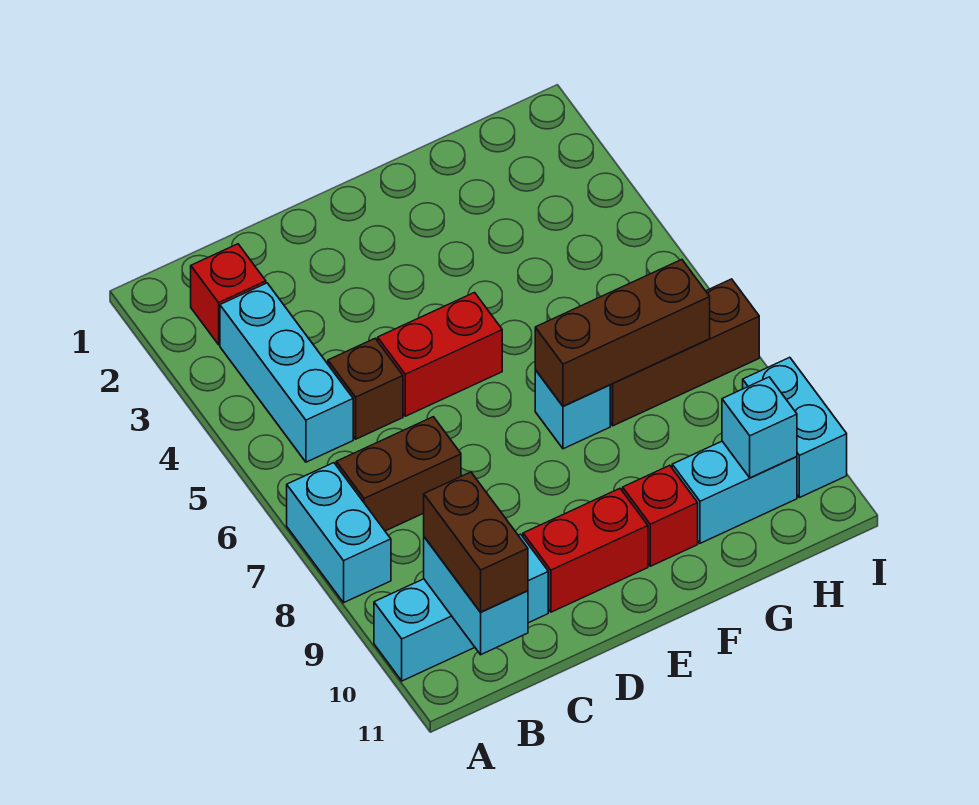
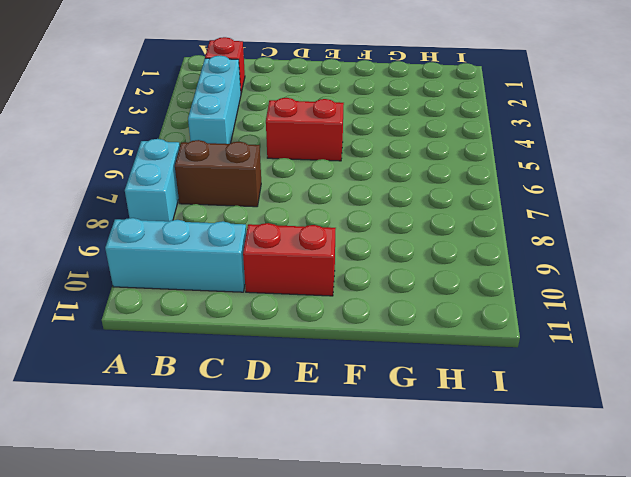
none -> brown brick C5 level 1
none -> cyan brick F7 level 1
none -> red brick F10 level 1

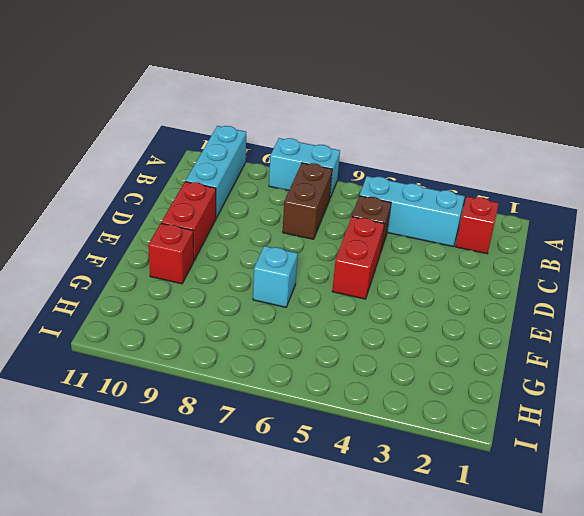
none -> brown brick G7:I7 level 1
none -> cyan brick G10:H10 level 1
none -> cyan brick I9:I10 level 1

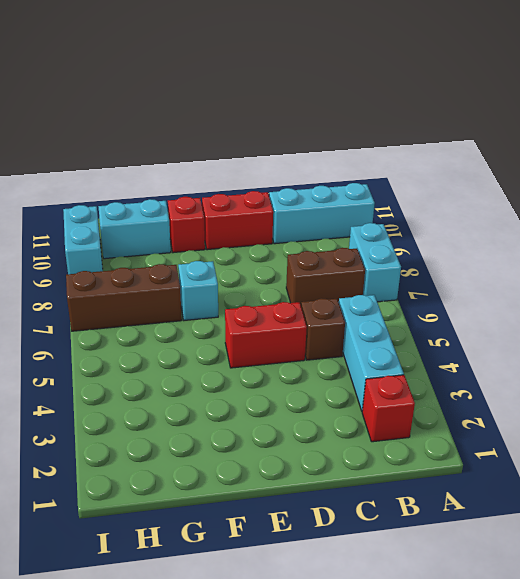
none -> cyan brick B10:B11 level 2
none -> brown brick F7:H7 level 2
none -> cyan brick H10 level 2

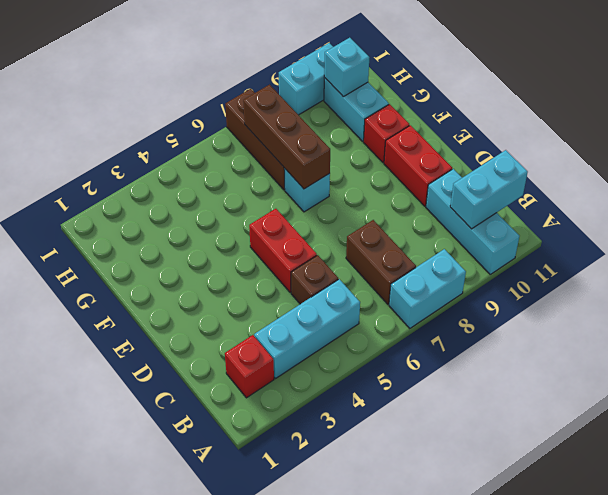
none -> brown brick B10:B11 level 3

